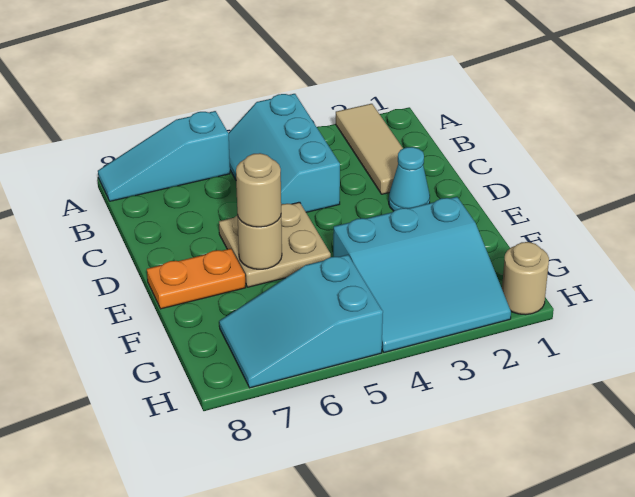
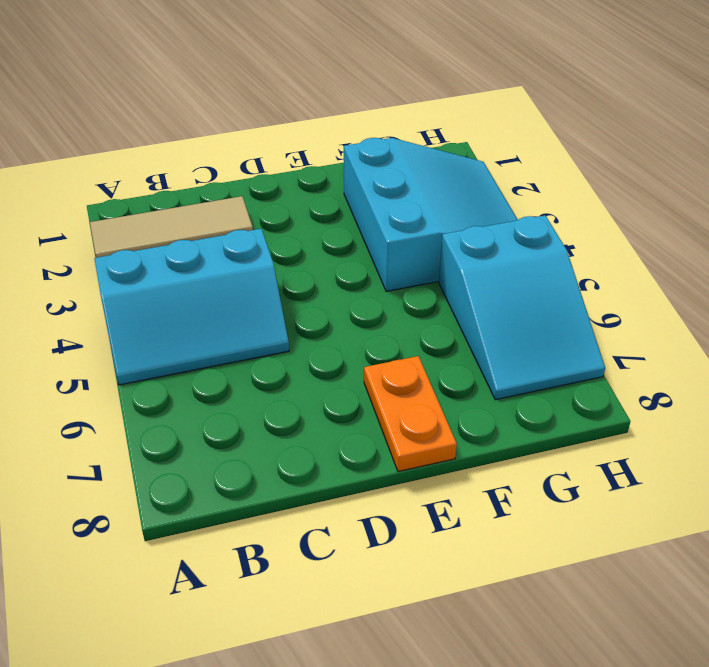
none -> cyan slope A6:A8 level 1 top 6
none -> cyan cone D2 level 1

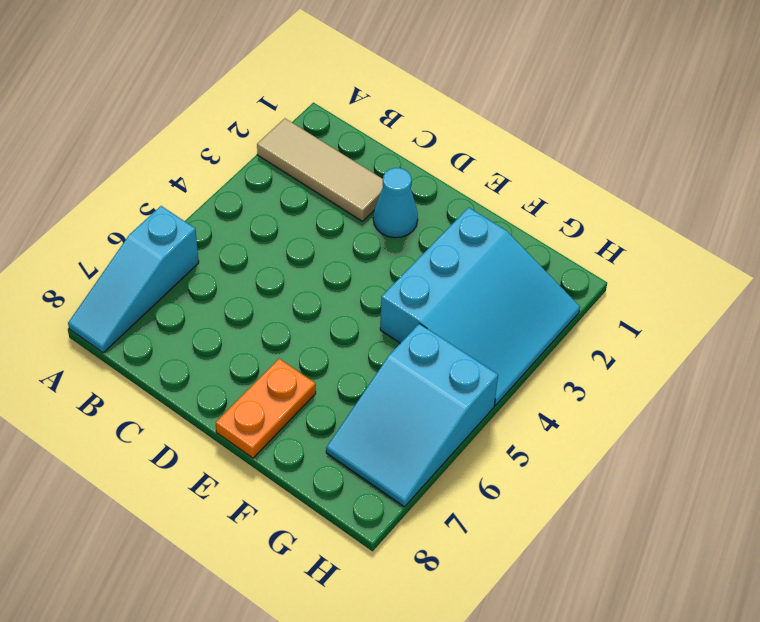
none -> cyan slope A4:C5 level 1 top 4
none -> tan plate D5:E6 level 1

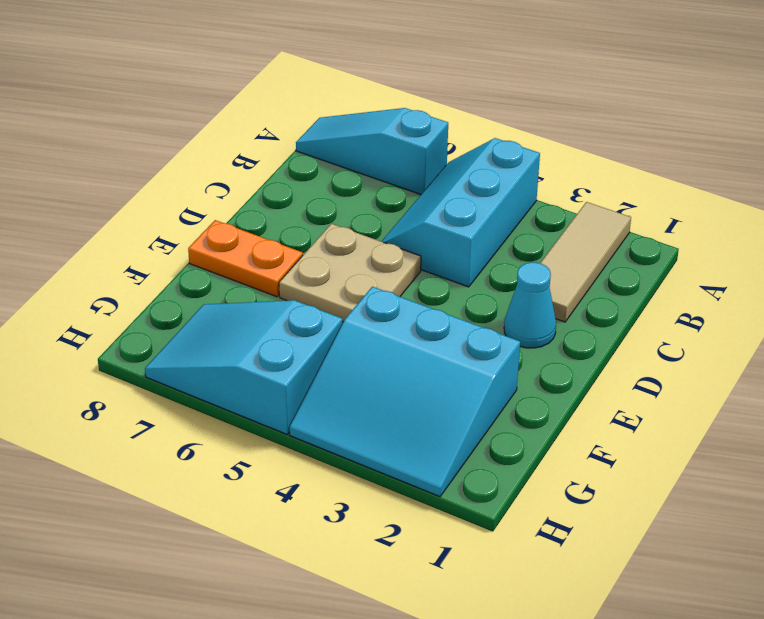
none -> tan round brick H1 level 1
none -> tan round brick E6 level 2

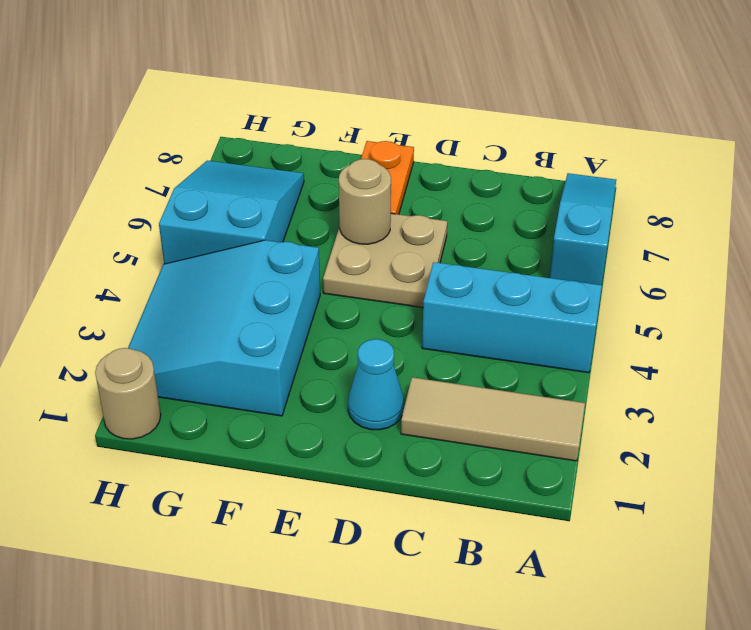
none -> tan round brick E6 level 3

